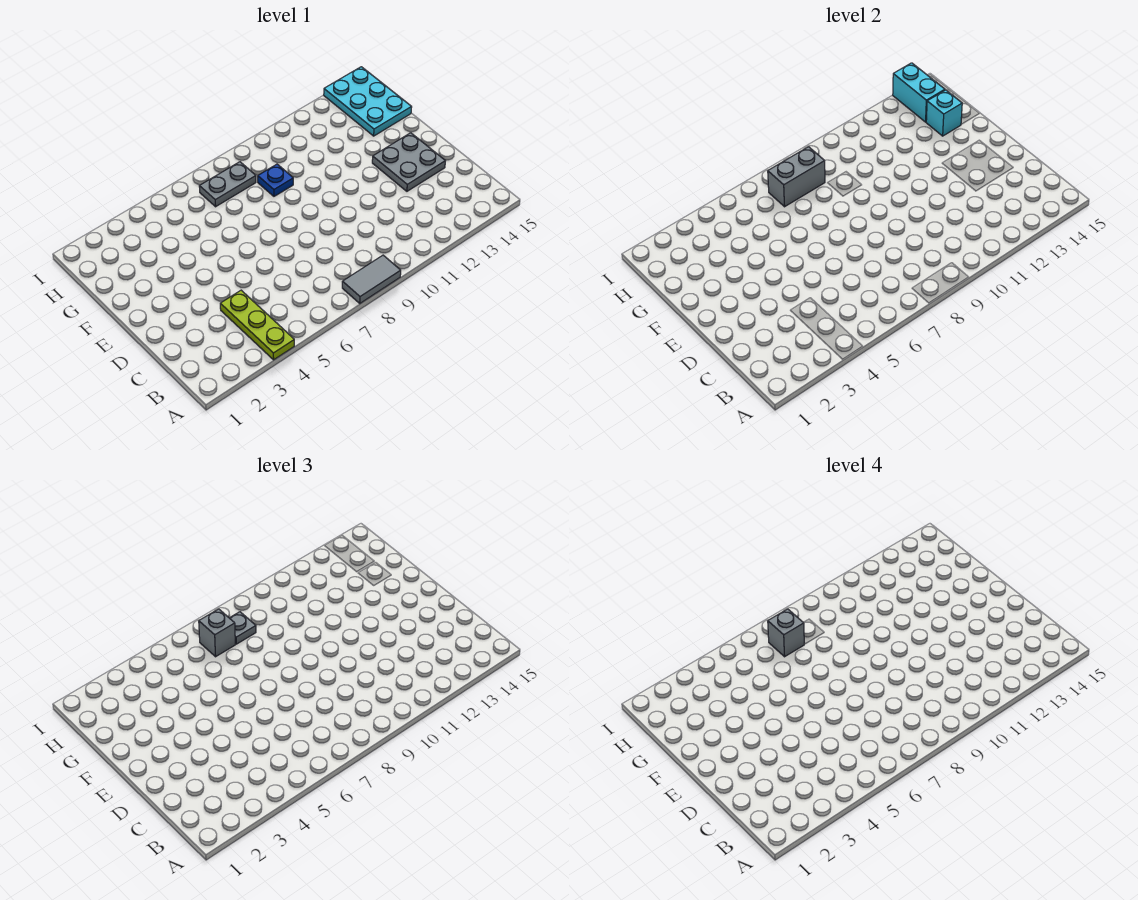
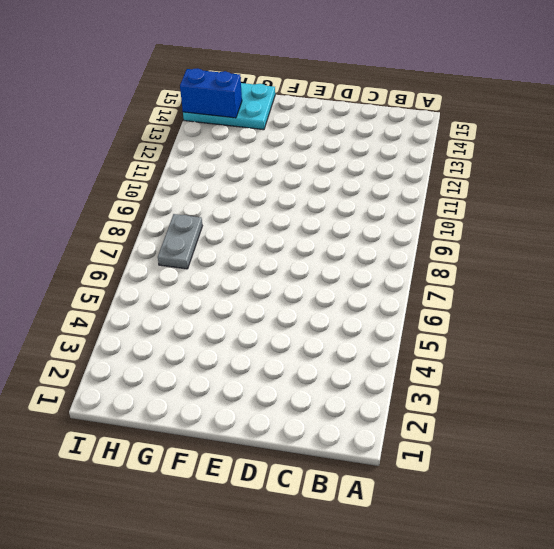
blue brick H14:I14 level 2 -> cyan brick H14:I14 level 2
none -> lime plate A4:C4 level 1
none -> grey tile A8:A9 level 1
none -> grey plate D13:E14 level 1

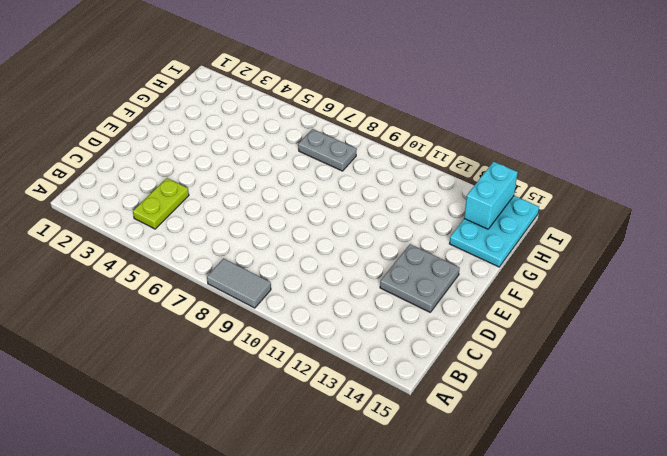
lime plate B4:C4 level 1 -> lime plate A4:C4 level 1
none -> blue plate G9 level 1
none -> cyan brick G14 level 2
none -> grey brick H7:H8 level 2

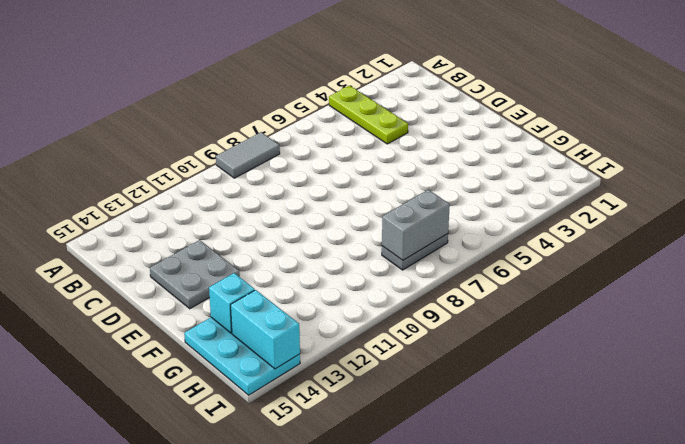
none -> blue plate G9 level 1
none -> grey brick H7 level 3
none -> grey plate H8 level 3

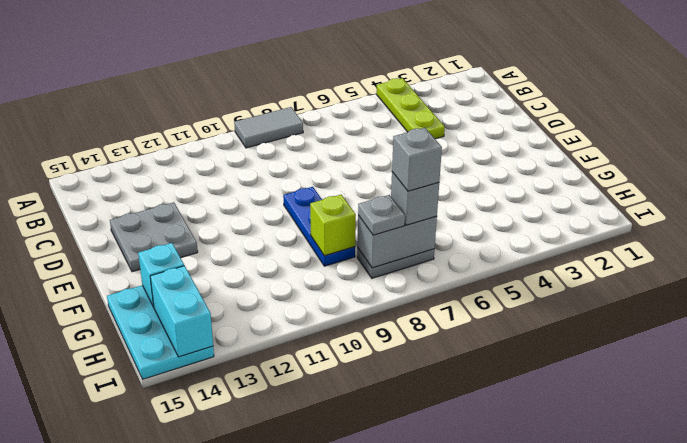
blue plate E9:G9 level 1 -> blue plate G9 level 1
lime brick G9 level 2 -> none

